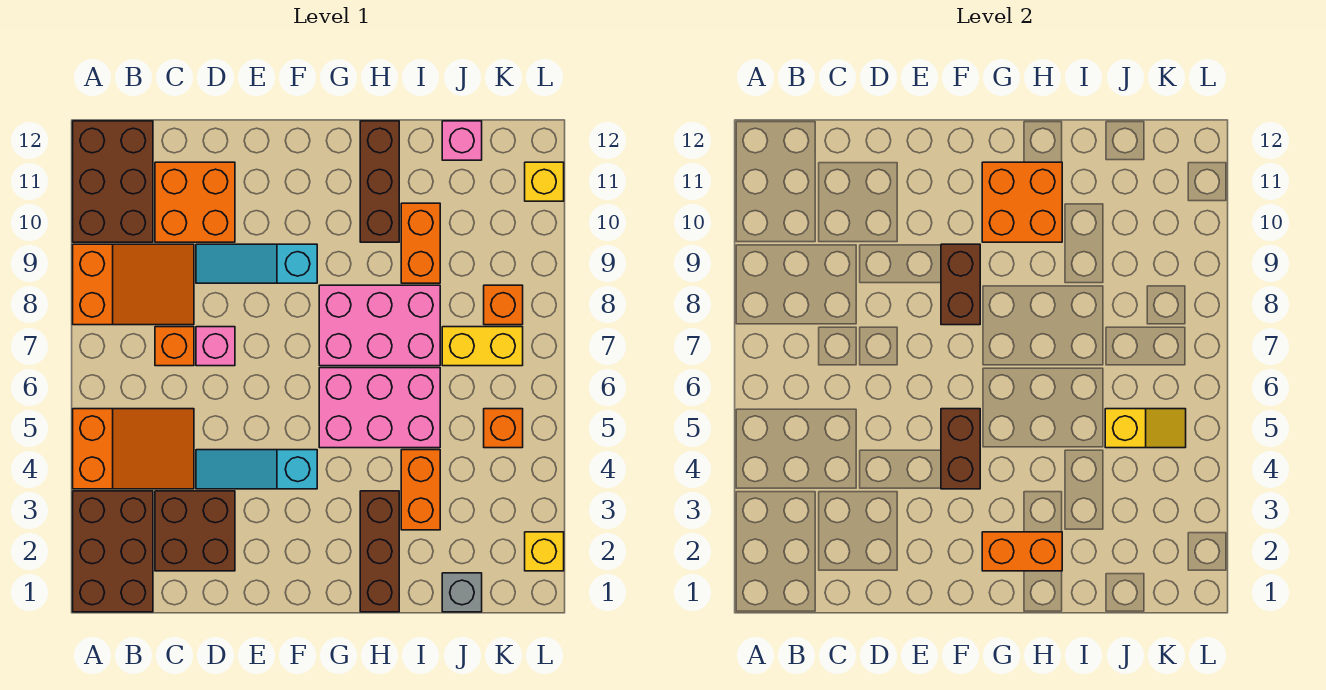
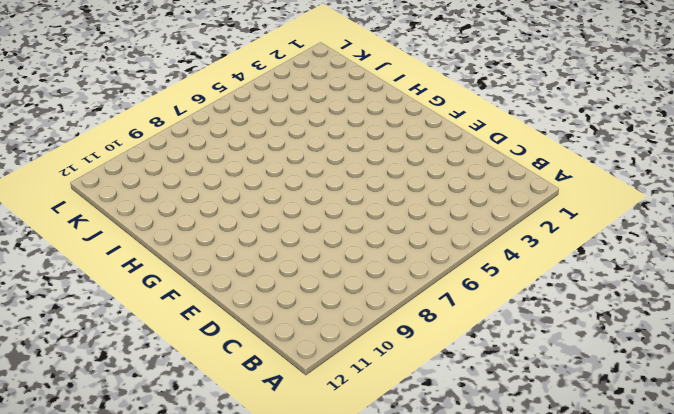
none -> brown brick A1:B3 level 1
none -> orange slope A4:C5 level 1 top A
none -> orange slope A8:C9 level 1 top A

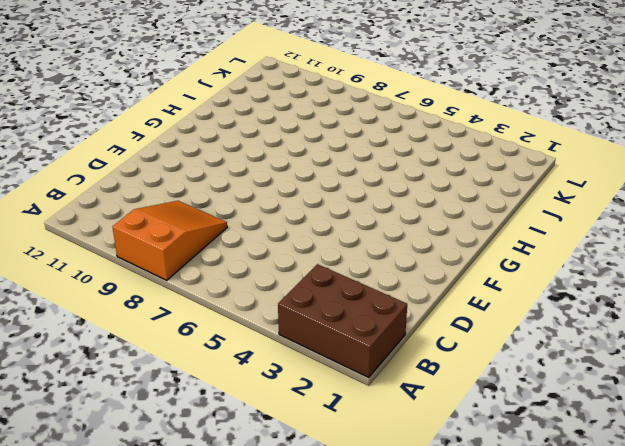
none -> orange slope A4:C5 level 1 top A
none -> brown brick A10:B12 level 1
none -> brown brick C2:D3 level 1

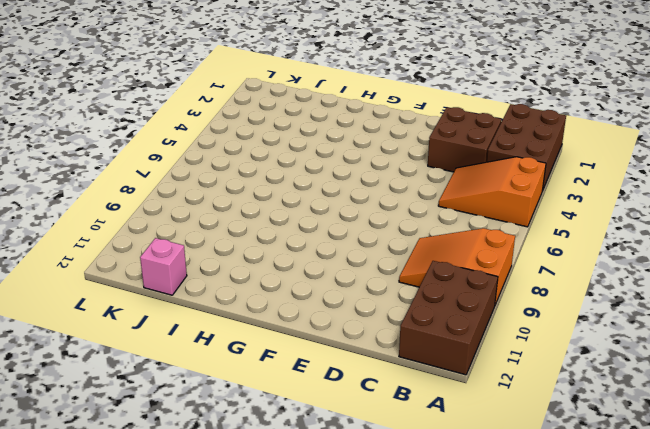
none -> orange brick C7 level 1
none -> orange brick C10:D11 level 1
none -> cyan slope D4:F4 level 1 top F

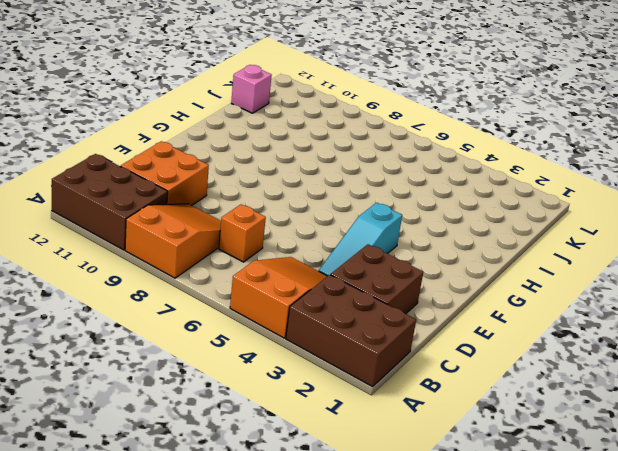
none -> pink brick D7 level 1
none -> cyan slope D9:F9 level 1 top F
none -> pink brick G5:I6 level 1

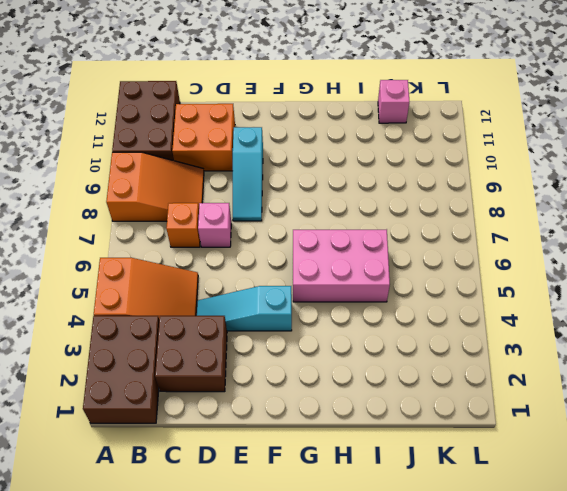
cyan slope E8:E10 level 1 top 10 -> cyan slope D9:F9 level 1 top F
none -> pink brick G7:I8 level 1
none -> brown brick H1:H3 level 1
none -> brown brick H10:H12 level 1

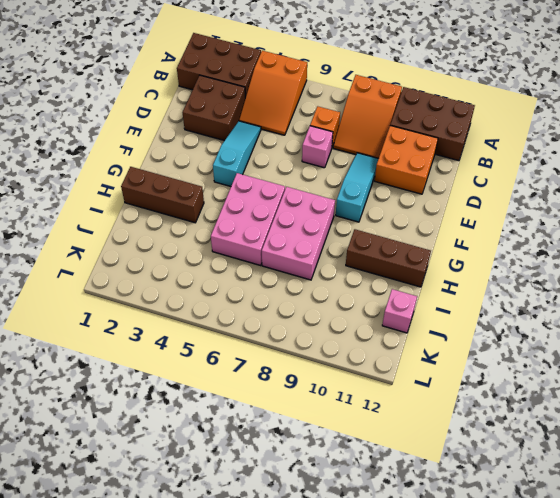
none -> orange brick I3:I4 level 1
none -> orange brick I9:I10 level 1
none -> grey brick J1 level 1

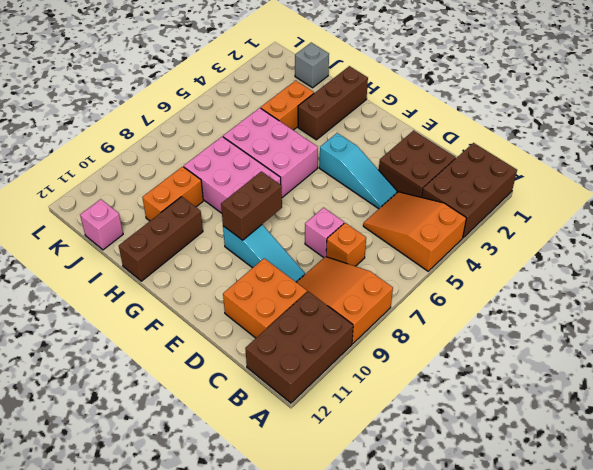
none -> yellow brick J7:K7 level 1
none -> orange brick K5 level 1
none -> orange brick K8 level 1

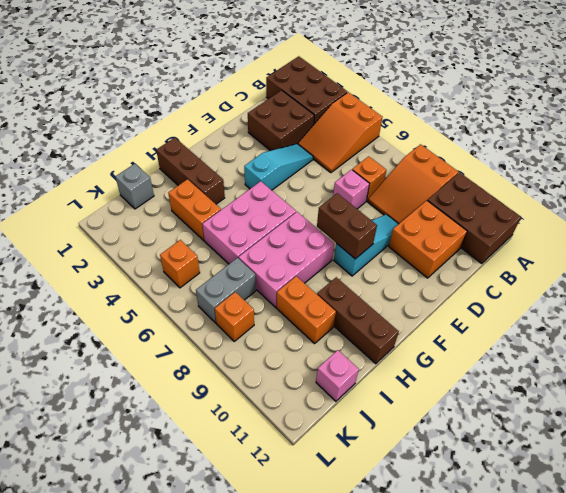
grey brick J7:K7 level 1 -> yellow brick J7:K7 level 1
none -> yellow brick L2 level 1
none -> yellow brick L11 level 1
none -> brown brick F4:F5 level 2

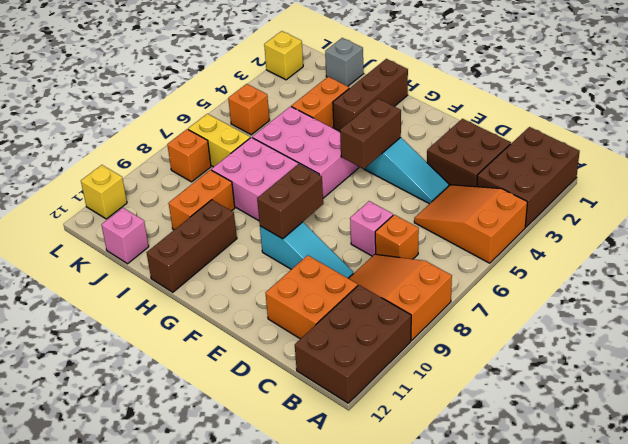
none -> orange brick G2:H2 level 2
none -> orange brick G10:H11 level 2
none -> yellow slope J5:K5 level 2 top J

